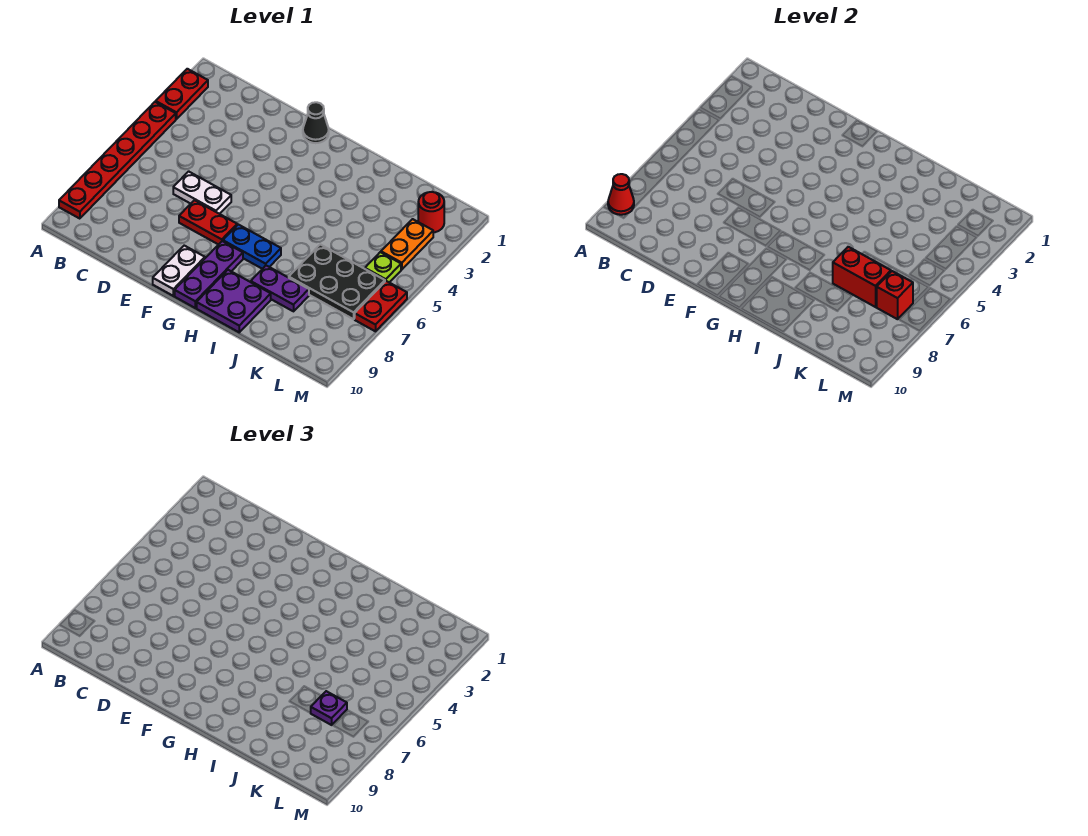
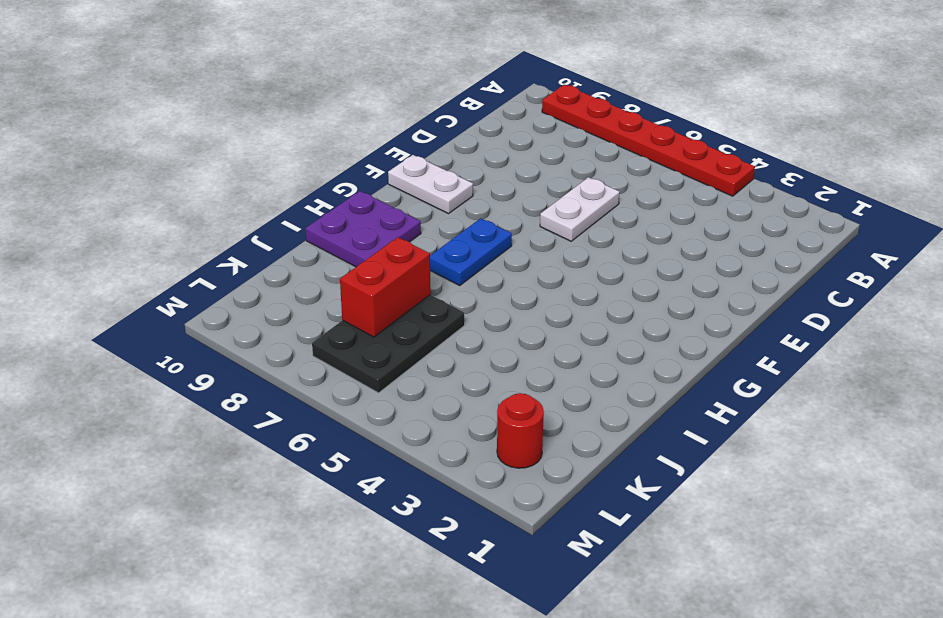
none -> red plate A2:A3 level 1
none -> red plate E7:F7 level 1
none -> black cone F1 level 1

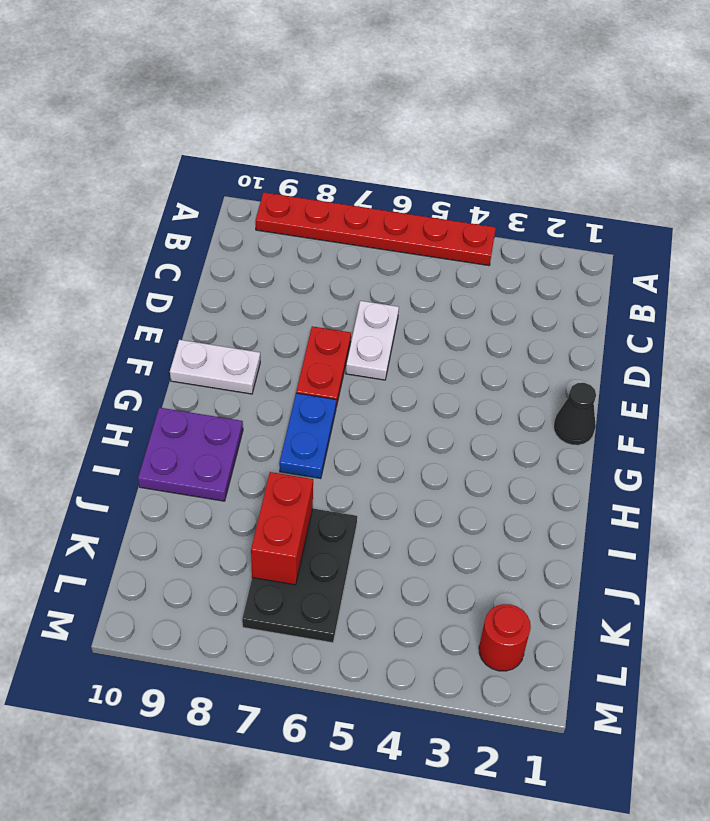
none -> red plate A2:A3 level 1
none -> purple plate G8:G10 level 1
none -> purple plate I8:J8 level 1

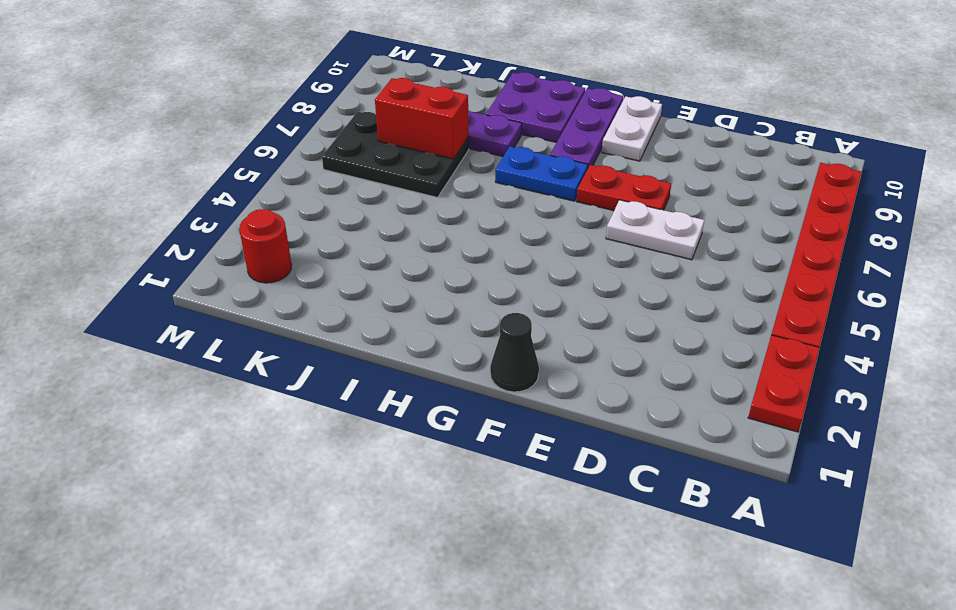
none -> orange plate L3:L4 level 1
none -> lime plate L5 level 1
none -> red plate M6:M7 level 1

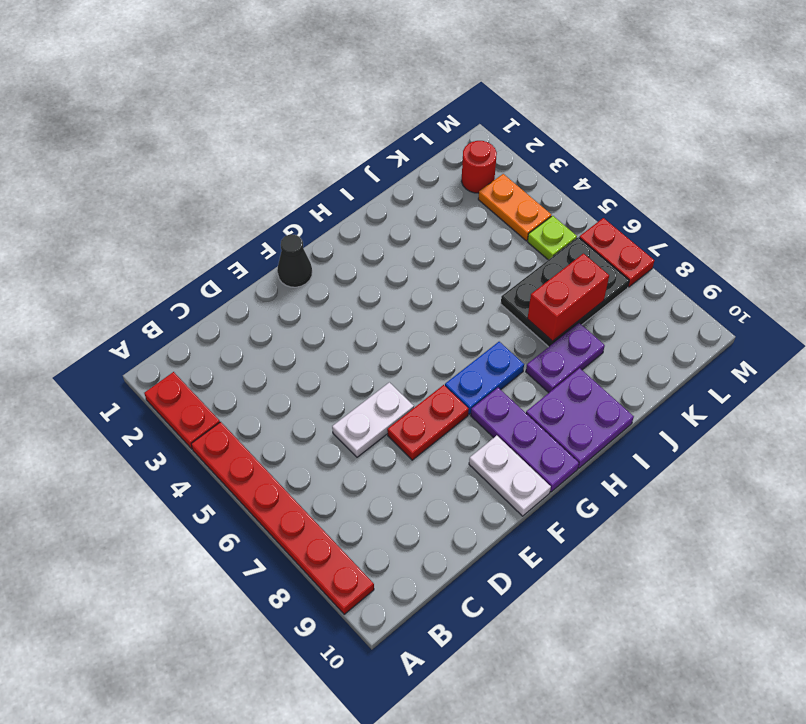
none -> red cone A9 level 2
none -> red brick L7 level 2
none -> purple plate K7 level 3

